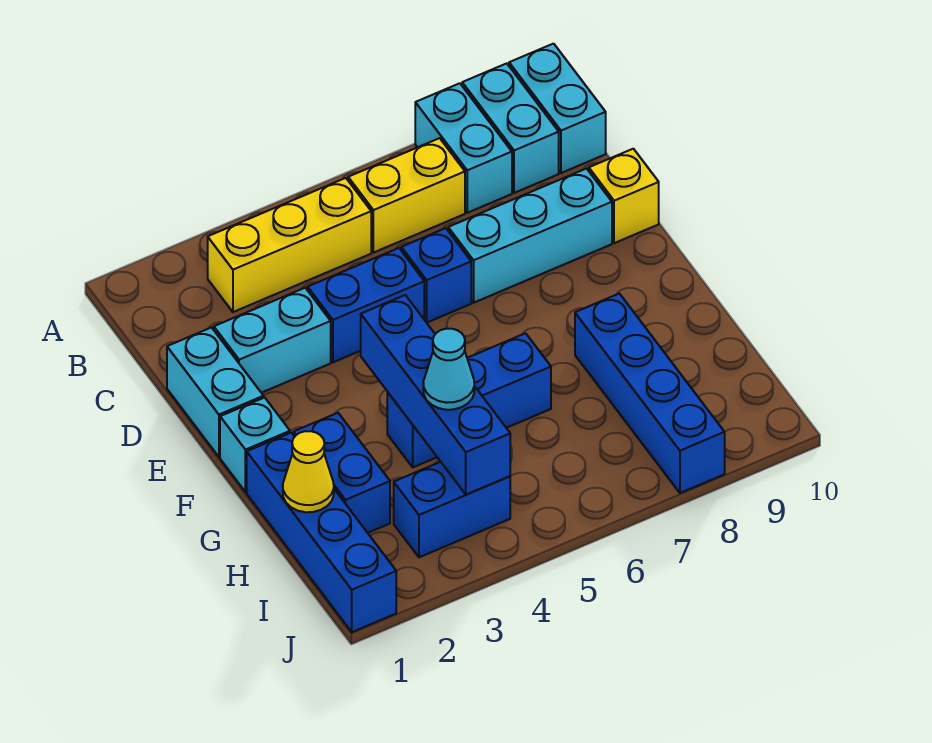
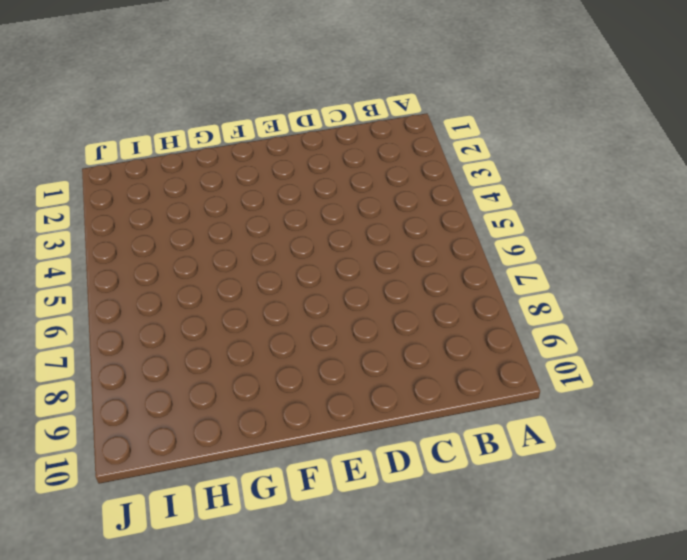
none -> cyan brick A8:B8 level 1
none -> cyan brick A9:B9 level 1
none -> cyan brick A10:B10 level 1

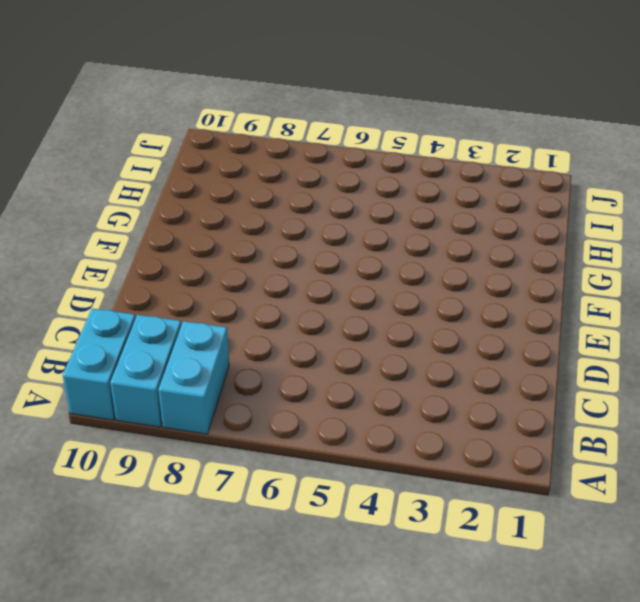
none -> yellow brick B3:B5 level 1
none -> yellow brick B6:B7 level 1
none -> cyan brick D1:E1 level 1

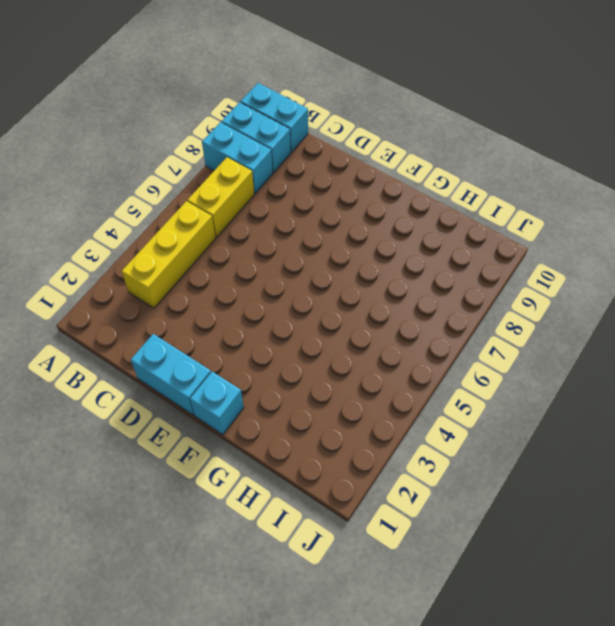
none -> cyan brick D2:D3 level 1
none -> blue brick D4:D5 level 1
none -> blue brick D6 level 1

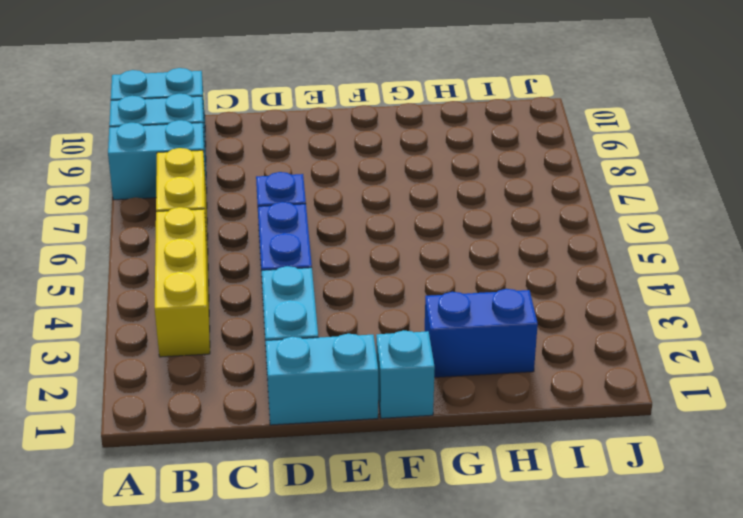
none -> cyan brick D7:D9 level 1
none -> yellow brick D10 level 1
none -> blue brick G1:J1 level 1

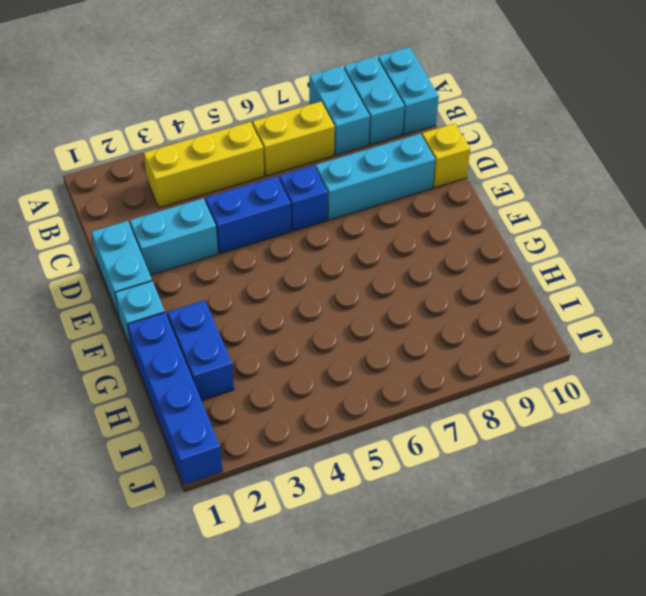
none -> blue brick G4:G6 level 1
none -> blue brick G8:J8 level 1
none -> blue brick I3:I4 level 1

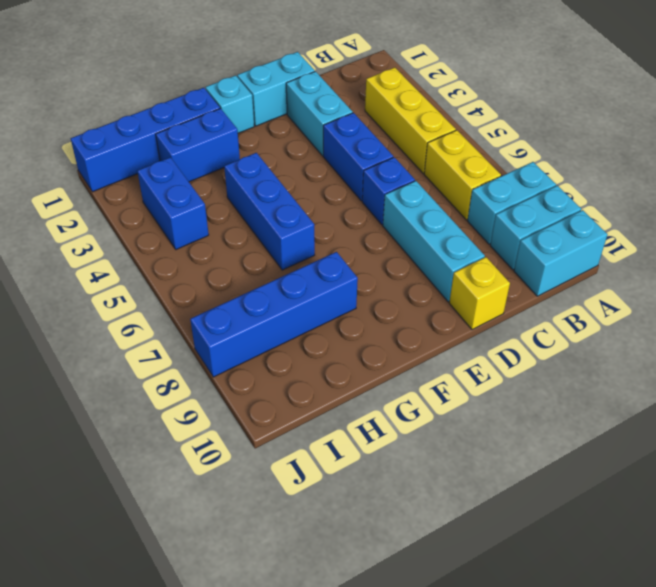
none -> blue brick F4:I4 level 2
none -> yellow cone H1 level 2
none -> cyan cone H4 level 3

